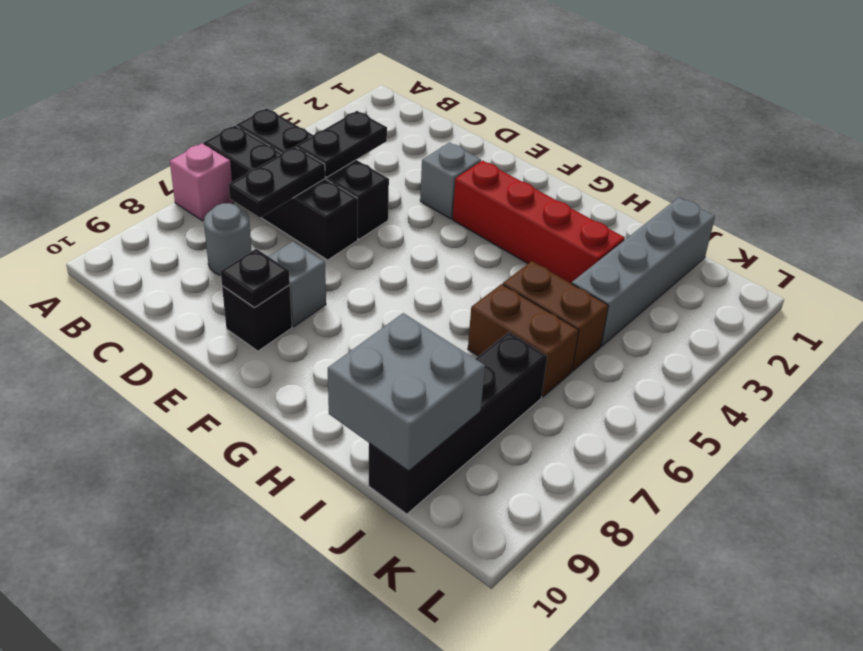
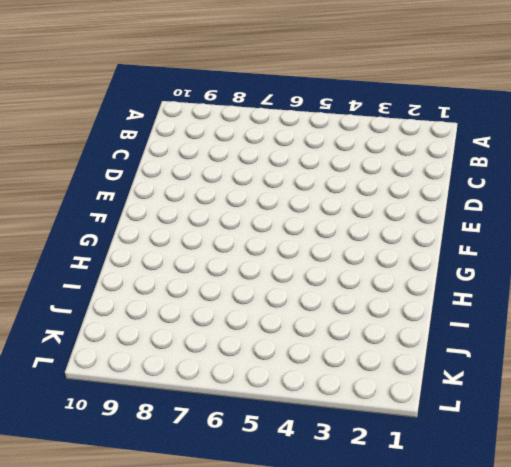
none -> black brick A5:D5 level 1
none -> black brick A6:D6 level 1
none -> pink brick A7 level 1

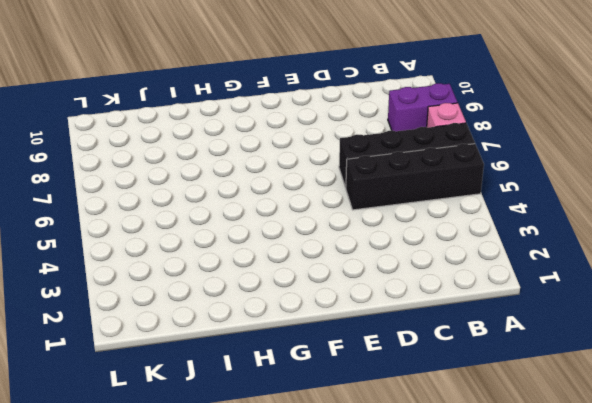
purple brick A8:B8 level 1 -> none
none -> grey round brick C8 level 1
none -> grey brick E3 level 1
none -> grey brick E8 level 1

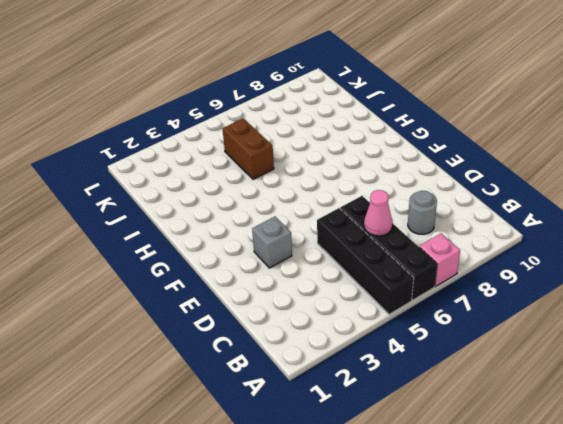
pink cone C6 level 2 -> black plate C6:C7 level 2
none -> grey brick E8 level 1
none -> black brick E9 level 1
none -> red brick F3:I3 level 1

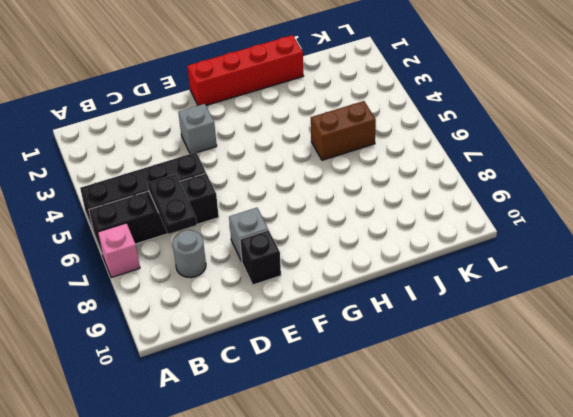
red brick F1:I1 level 1 -> red brick F3:I3 level 1
none -> brown brick I6:J6 level 1
none -> grey brick J1:J4 level 1
none -> black brick J7:J10 level 1

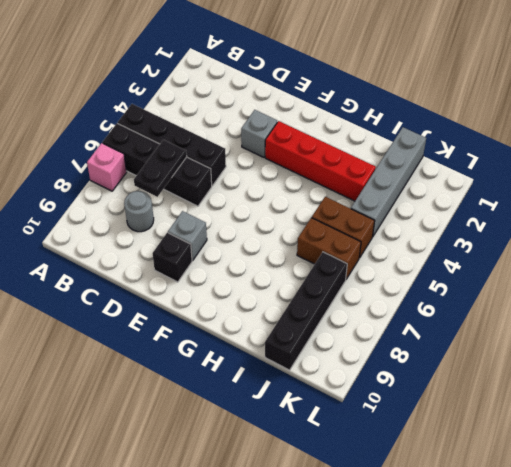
none -> black plate C4:C5 level 2
none -> black plate E9 level 2
none -> grey brick I9:J10 level 2

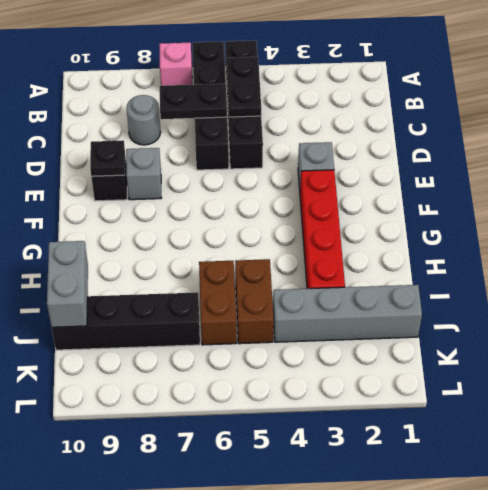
black plate B5:C5 level 2 -> black plate C4:C5 level 2
grey brick I10:J10 level 2 -> grey brick I9:J10 level 2

